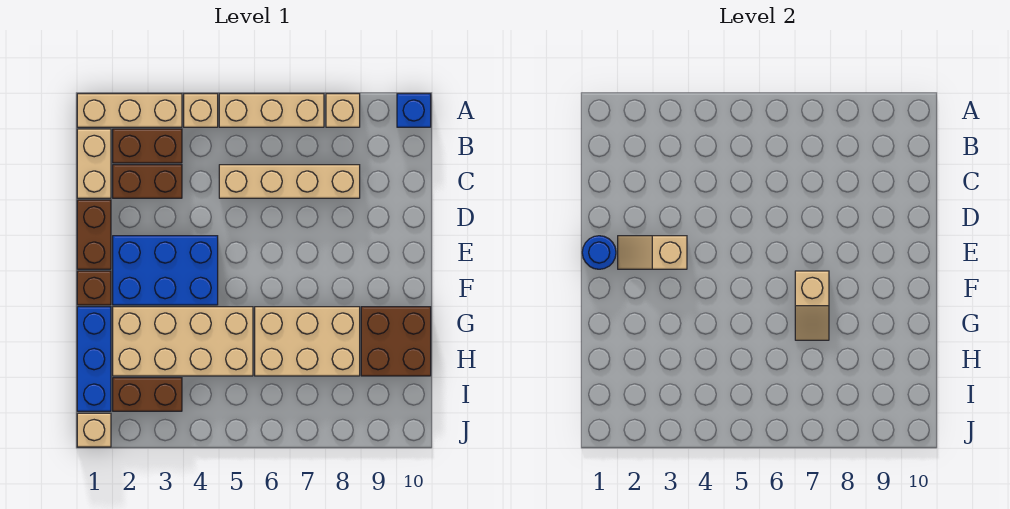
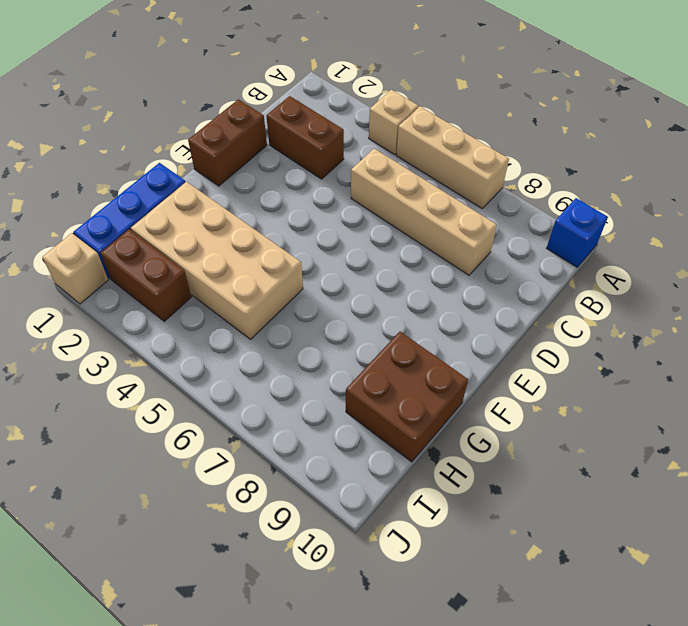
none -> tan brick A1:A3 level 1
none -> tan brick A8 level 1
none -> tan brick B1:C1 level 1

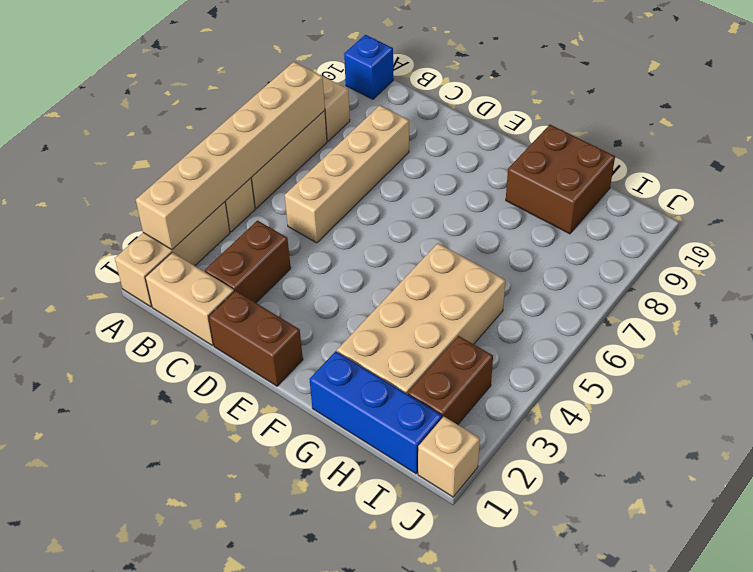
tan brick A2:A7 level 2 -> none
none -> brown brick B2:B3 level 1
none -> blue brick E2:F4 level 1
none -> brown brick F1 level 1

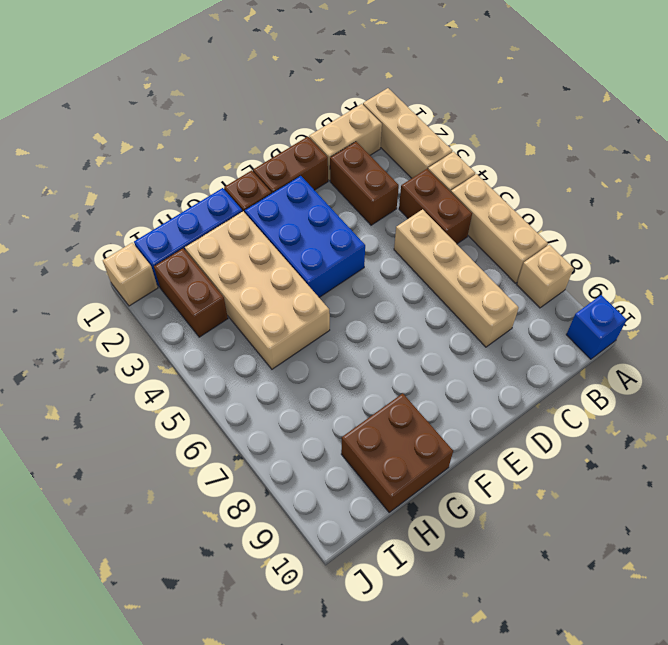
brown brick B4:B5 level 1 -> brown brick B2:B3 level 1
none -> tan brick G6:H8 level 1
none -> blue round brick E1 level 2
none -> tan slope E2:E3 level 2 top 3

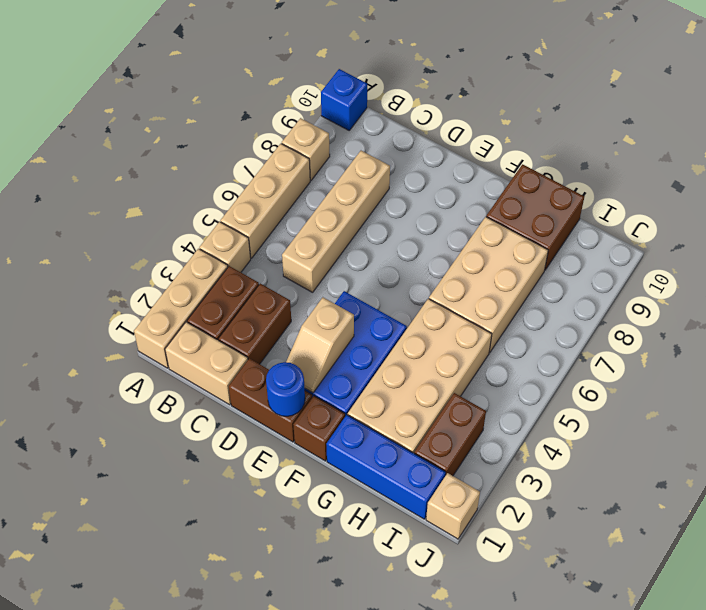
none -> tan slope F7:G7 level 2 top F

